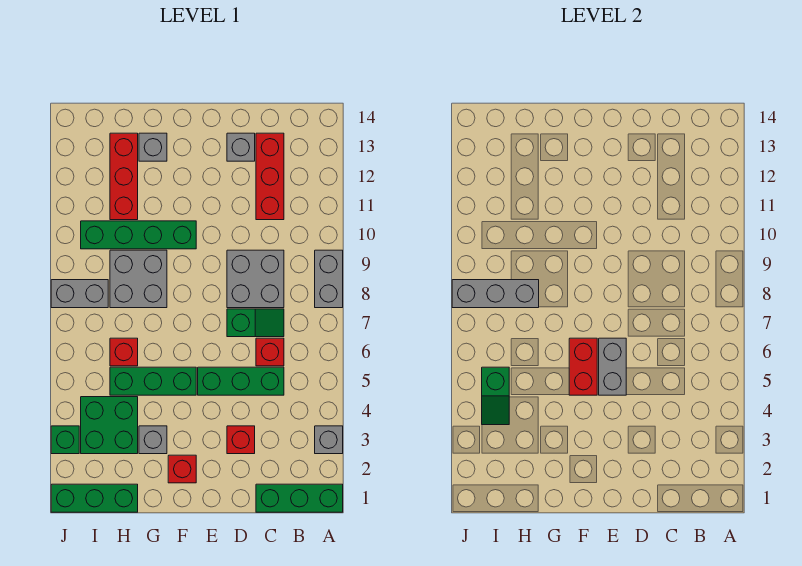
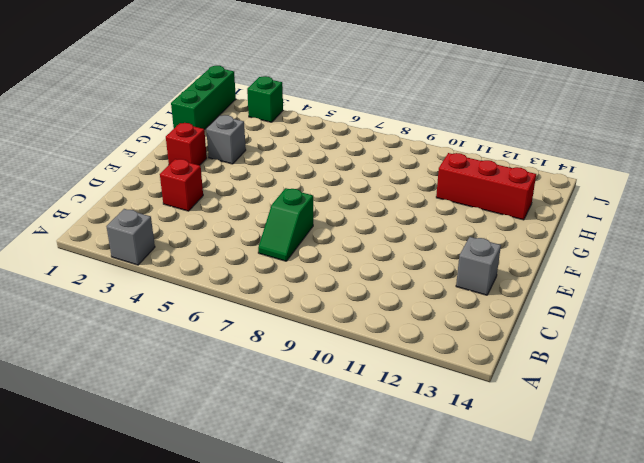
none -> green brick A1:C1 level 1
none -> grey brick A8:A9 level 1
none -> green brick C5:E5 level 1

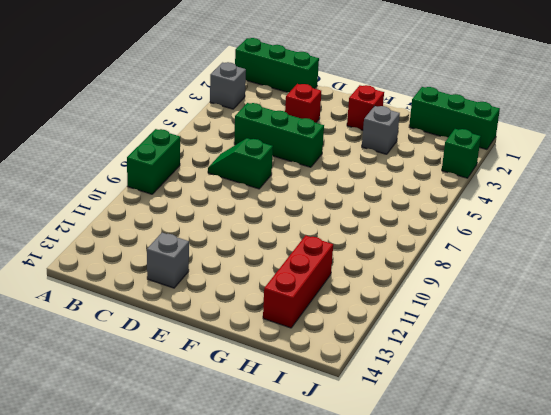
green brick A8:A9 level 1 -> grey brick A8:A9 level 1
none -> red brick C6 level 1
none -> grey brick C8:D9 level 1
none -> red brick C11:C13 level 1

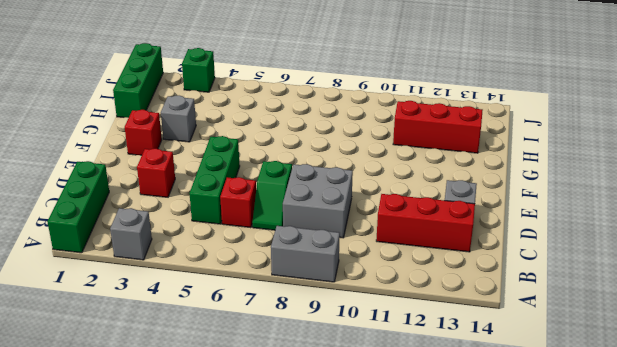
none -> green brick F5:H5 level 1
none -> green brick F10:I10 level 1
none -> grey brick G8:H9 level 1

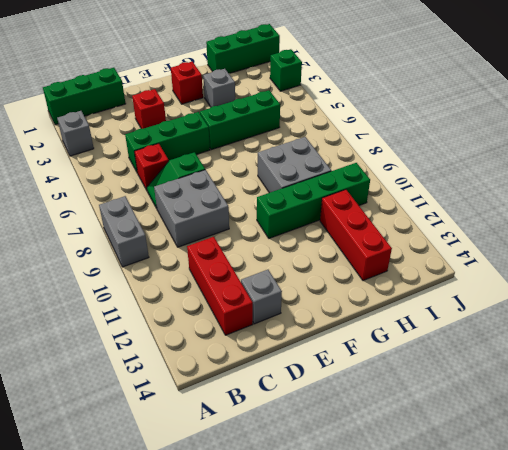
none -> grey brick G13 level 1
none -> green brick H3:I4 level 1
none -> red brick H6 level 1

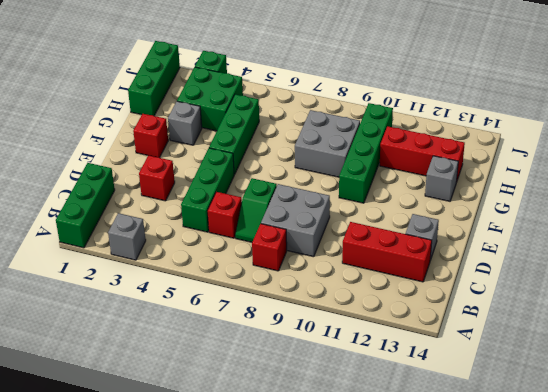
red brick B8 level 1 -> red brick H6 level 1
none -> grey brick A8:A9 level 1
none -> grey brick I8:J8 level 1
none -> grey brick E5:E6 level 2

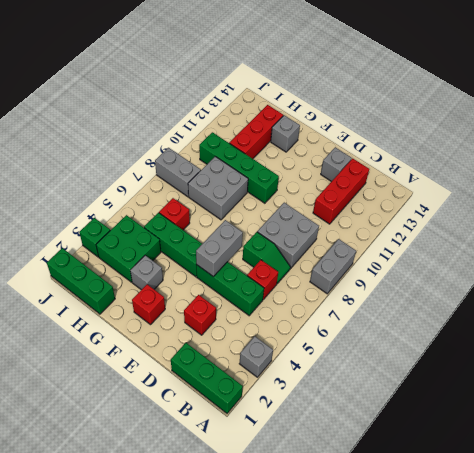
none -> red brick F5:F6 level 2
none -> grey brick H8:J8 level 2
none -> green slope I4:I5 level 2 top 5

